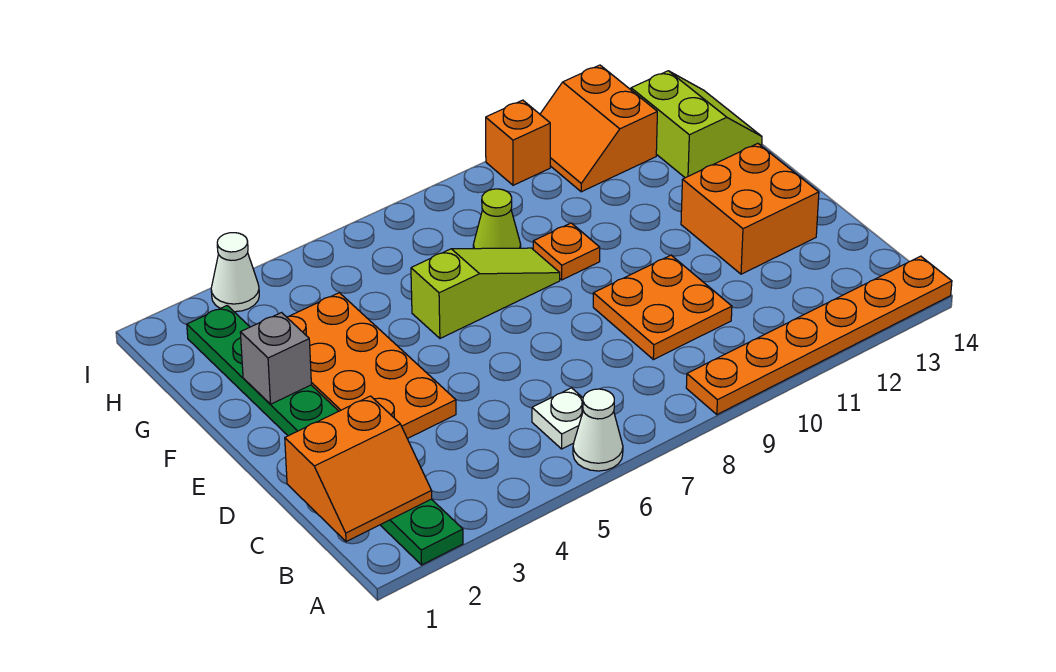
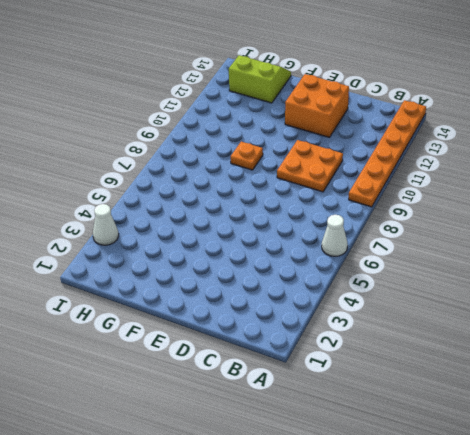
none -> green plate A2:H2 level 1
none -> white plate B6 level 1
none -> orange plate D3:G4 level 1

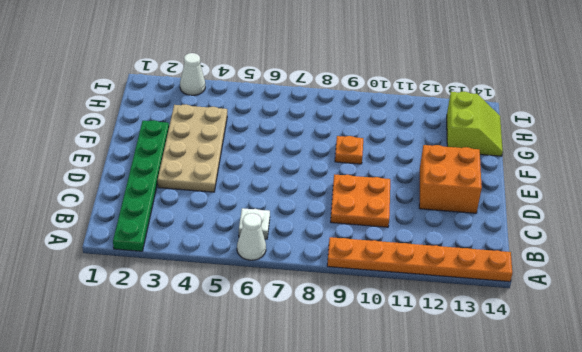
green plate A2:F2 level 1 -> green plate A2:H2 level 1
tan plate D3:G4 level 1 -> orange plate D3:G4 level 1
none -> lime slope F6:F8 level 1 top 6
none -> lime cone G8 level 1
none -> orange slope H11:I12 level 1 top 12

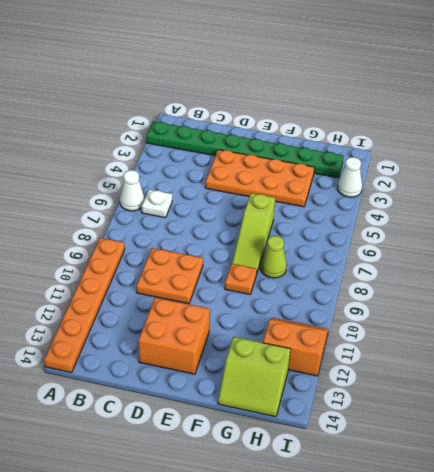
none -> orange brick I10 level 1
none -> orange slope B1:C2 level 2 top C
none -> grey brick F2 level 2

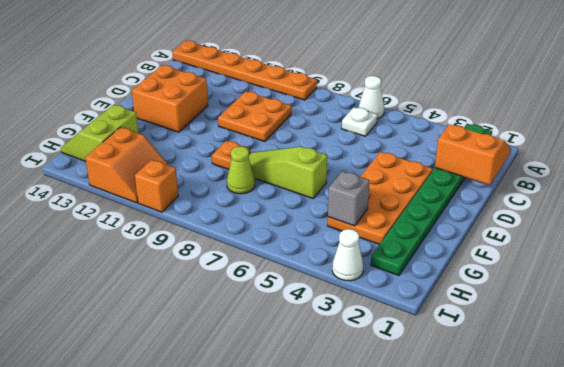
grey brick G4 level 2 -> grey brick F2 level 2

